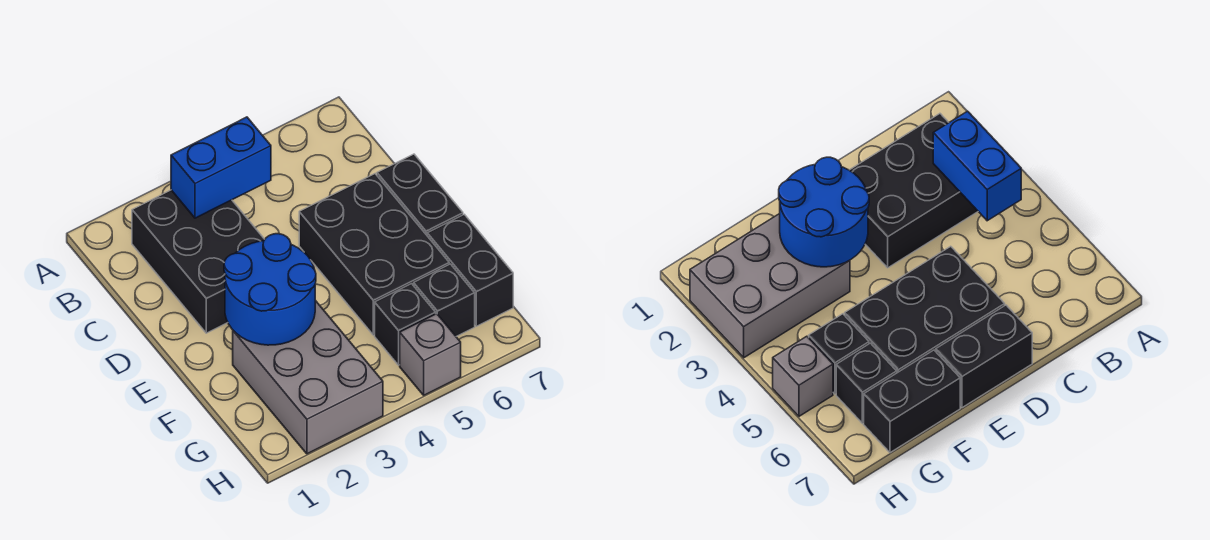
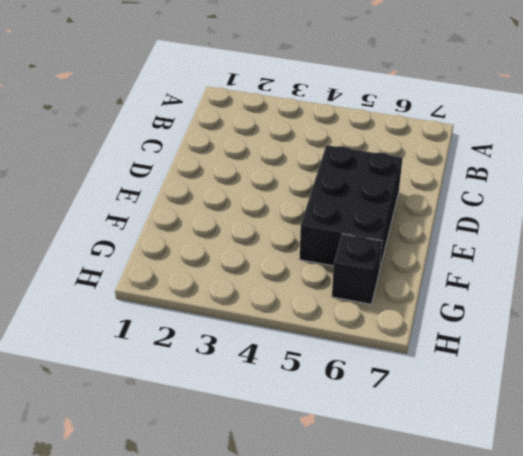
none -> black brick B2:D3 level 1
none -> black brick D7:E7 level 1

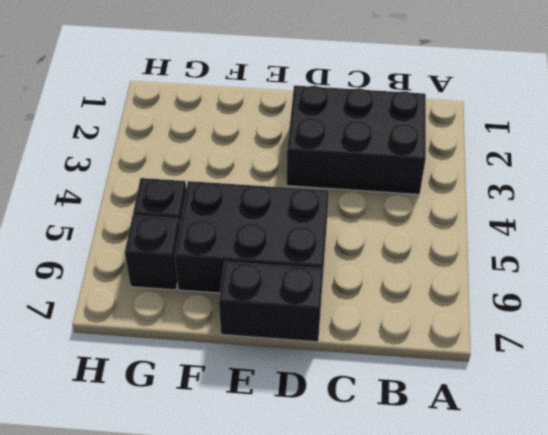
none -> grey brick F2:H3 level 1
none -> black brick F7:G7 level 1

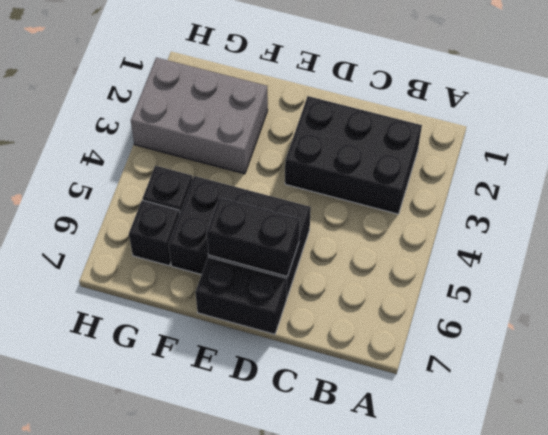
black brick D6:E6 level 2 -> black brick F7:G7 level 1
none -> grey brick H5 level 1
none -> blue brick B3:B4 level 2

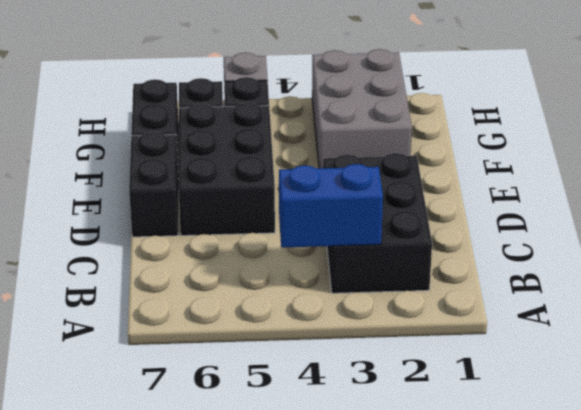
none -> blue round brick E2:F3 level 2

